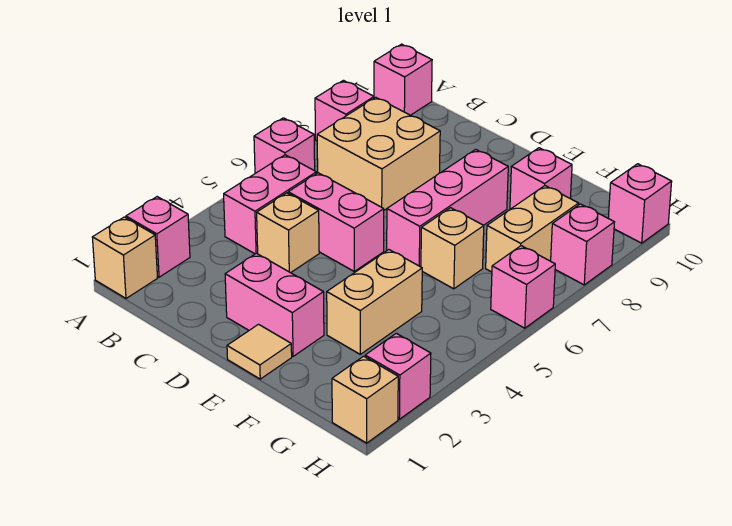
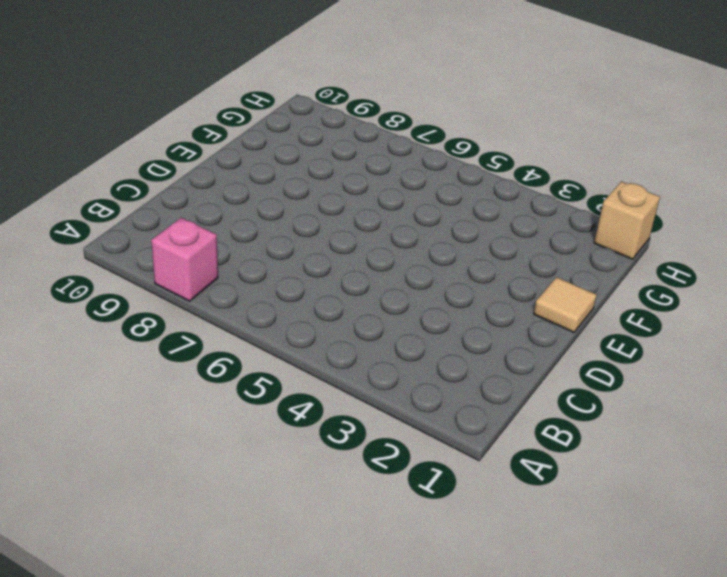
none -> tan brick A1 level 1
none -> pink brick A2 level 1
none -> pink brick A6 level 1

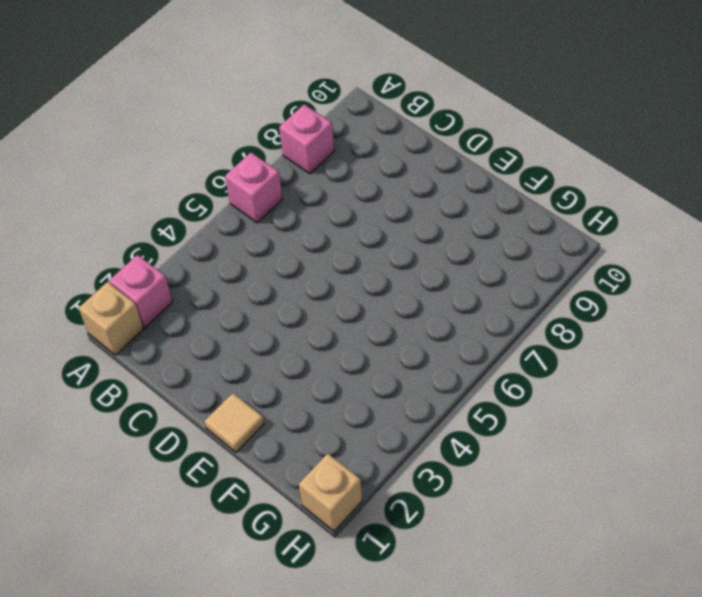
none -> pink brick A10 level 1
none -> pink brick B4:B5 level 1
none -> tan brick B7:C8 level 1

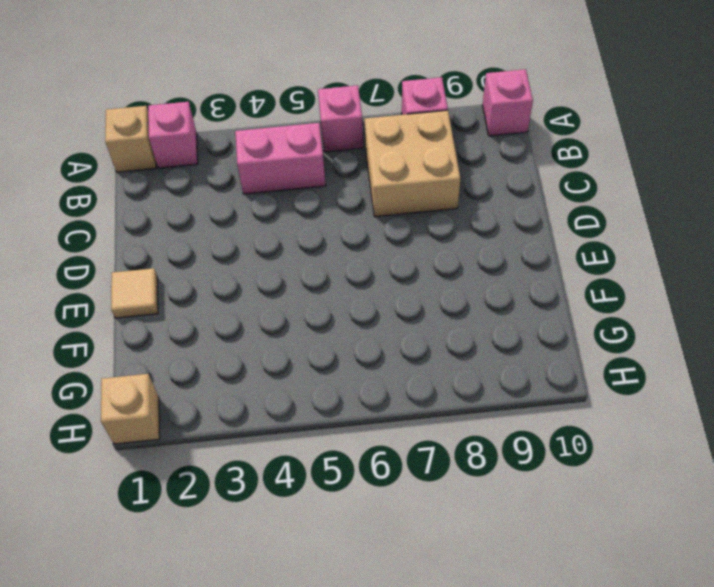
none -> tan brick C4 level 1
none -> pink brick C5:D5 level 1
none -> pink brick D2:E2 level 1

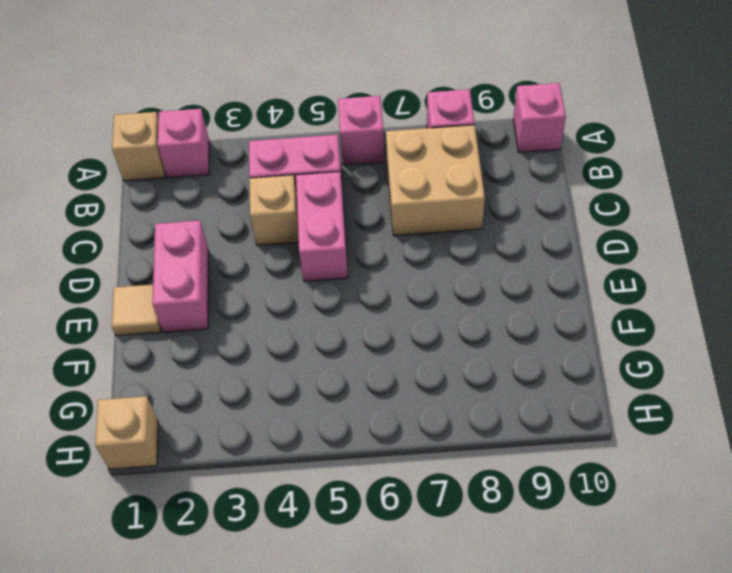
none -> pink brick E6:E8 level 1
none -> tan brick F3:F4 level 1
none -> tan brick F6 level 1

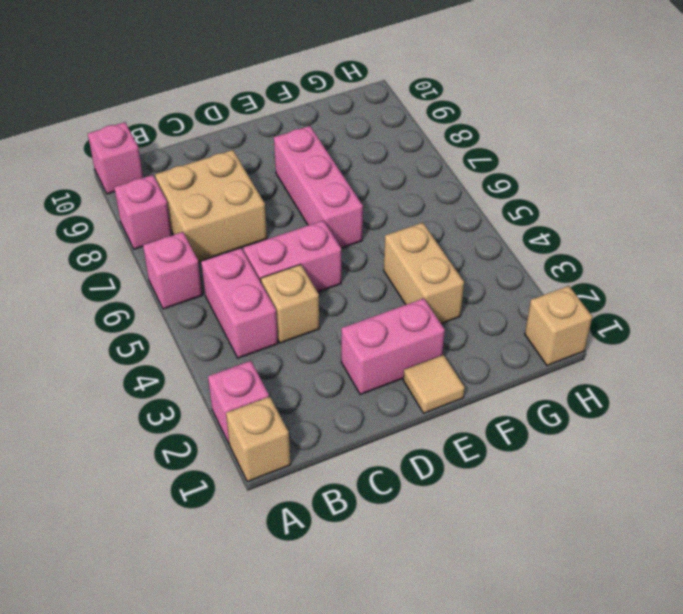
none -> tan brick F6 level 1
none -> pink brick F9 level 1
none -> tan brick G7:G8 level 1

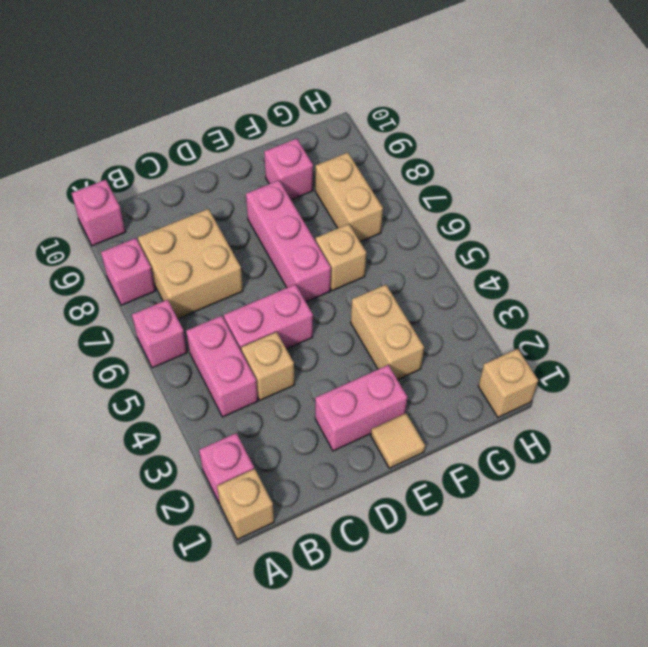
none -> pink brick H2 level 1
none -> pink brick H6 level 1
none -> pink brick H8 level 1

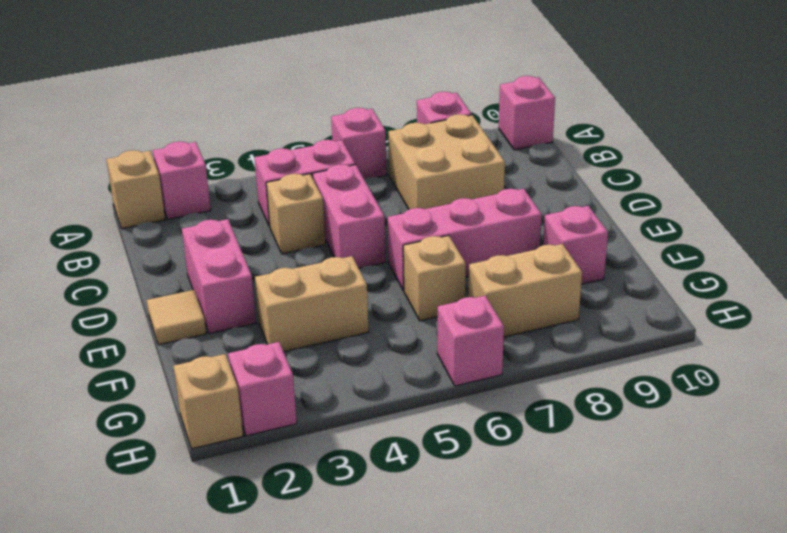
none -> pink brick H8 level 1
none -> pink brick H10 level 1

